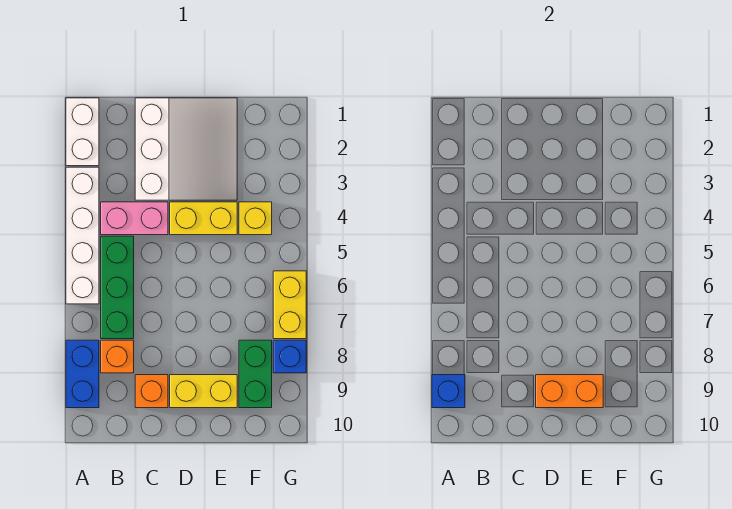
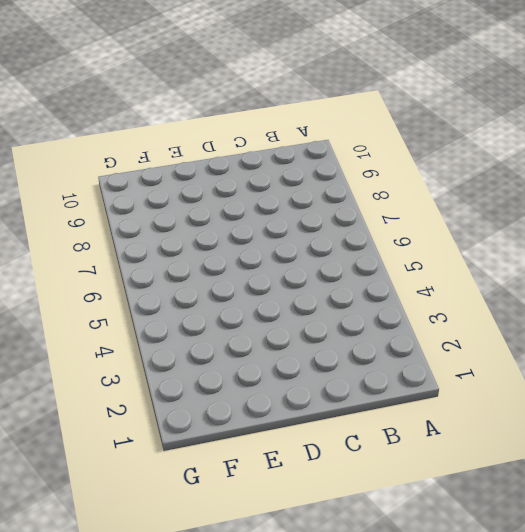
none -> white brick A1:A2 level 1
none -> white brick A3:A6 level 1
none -> blue brick A8:A9 level 1

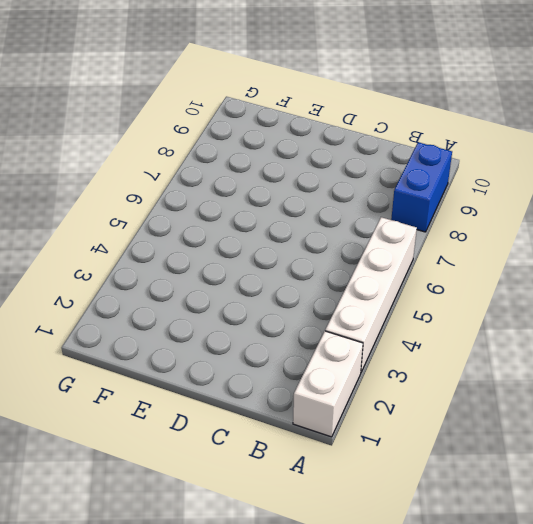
none -> pink brick B4:C4 level 1
none -> green brick B5:B7 level 1
none -> orange brick B8 level 1

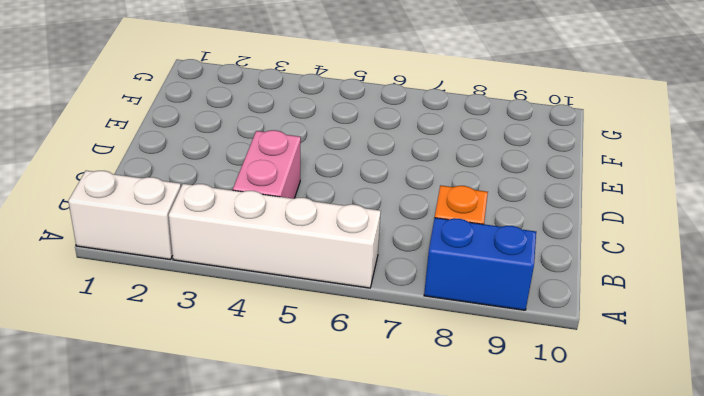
none -> green brick B5:B7 level 1
none -> white slope C1:E3 level 1 top C
none -> orange brick C9 level 1

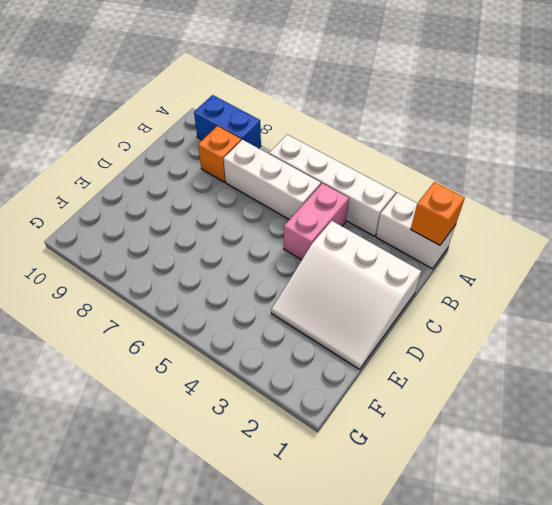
orange brick A1 level 2 -> orange brick C9 level 1
white brick B5:B7 level 1 -> green brick B5:B7 level 1
none -> yellow brick D4:E4 level 1
none -> yellow brick D9:E9 level 1
none -> yellow brick F4 level 1

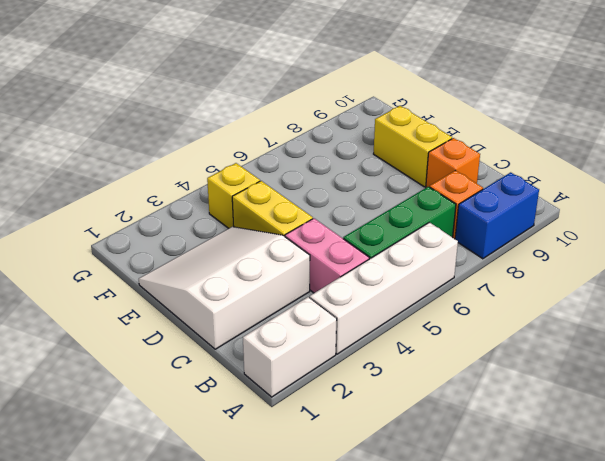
none -> green brick F8:F9 level 1
none -> yellow brick G6:G7 level 1
none -> blue brick G8 level 1

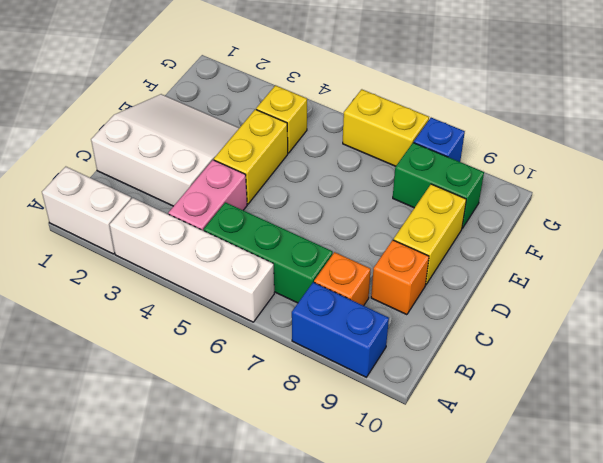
none -> blue brick A9 level 2
none -> orange brick D9:E9 level 2

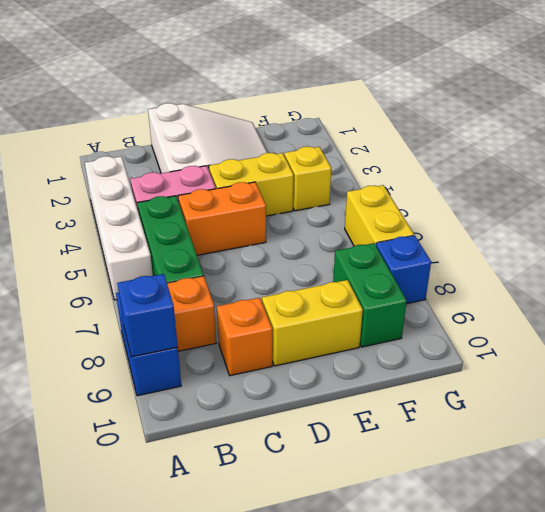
orange brick C5:D5 level 1 -> orange brick D9:E9 level 2
none -> white brick A1:A2 level 1

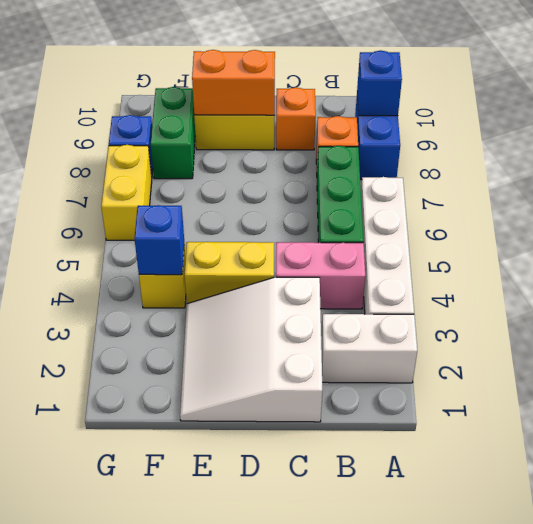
white brick A2:B2 level 1 -> white brick A1:A2 level 1
blue brick F4 level 2 -> none

